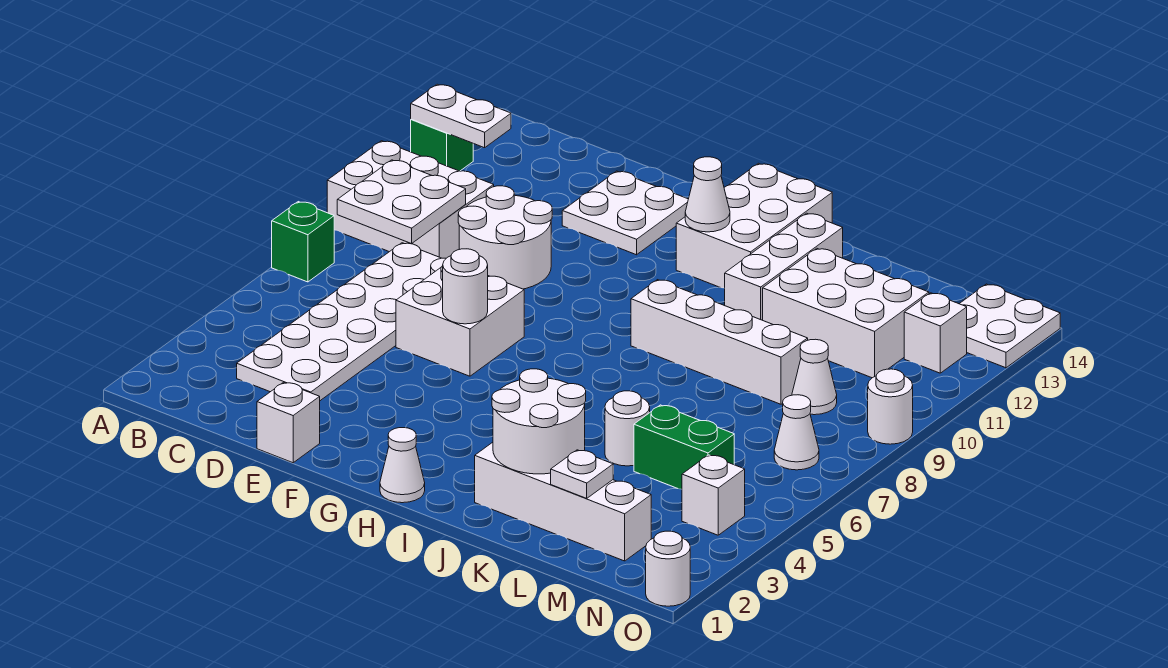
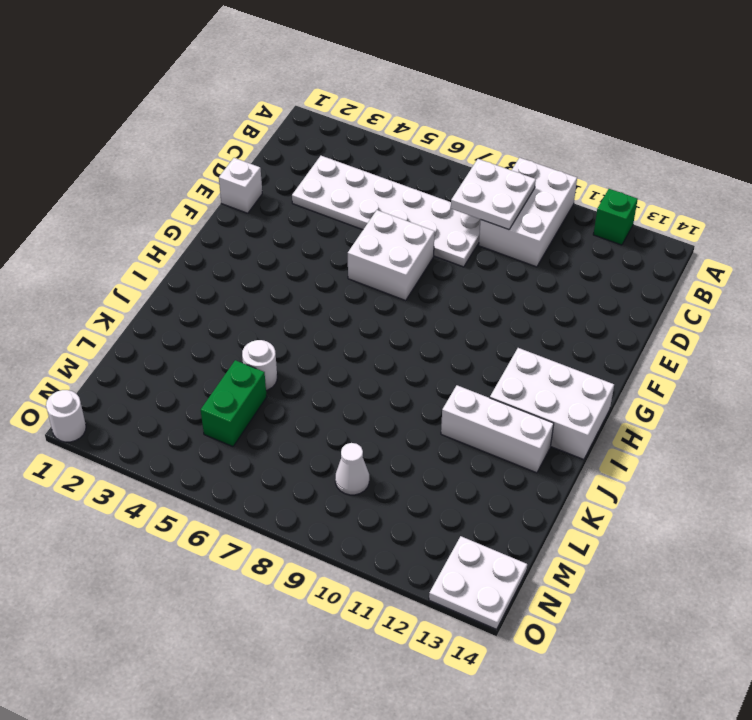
none -> green brick A7 level 1
none -> white round brick D9:E10 level 1
none -> white plate E12:F13 level 1

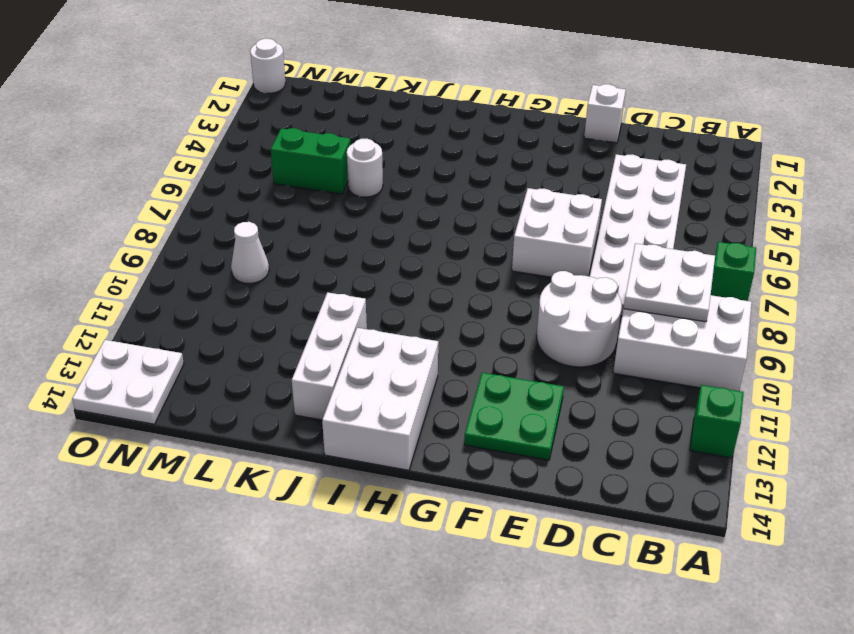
green plate E12:F13 level 1 -> white plate E12:F13 level 1
none -> white cone H1 level 1
none -> white brick I9:L9 level 1
none -> white brick J2:M2 level 1

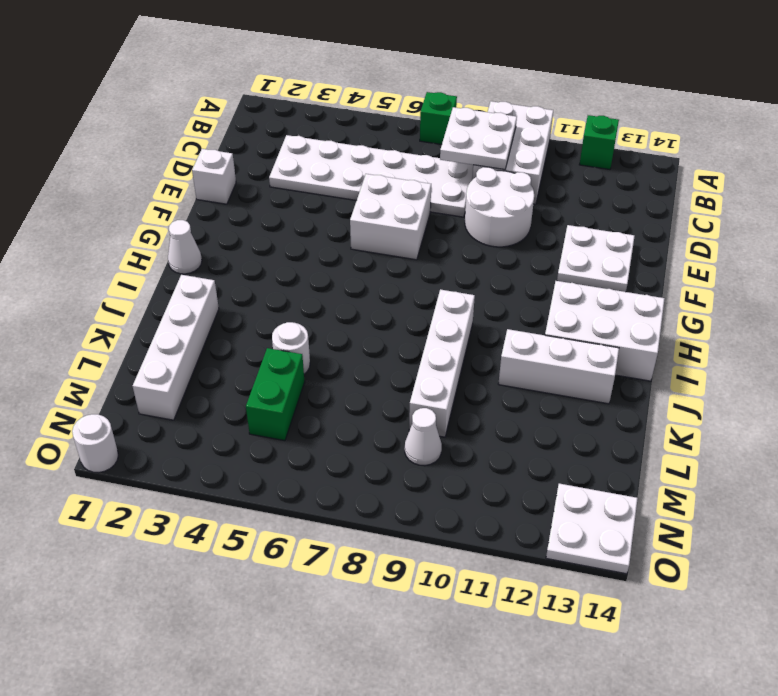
none -> white brick K11:M12 level 1
none -> white brick N4 level 1
none -> white cone N7 level 1

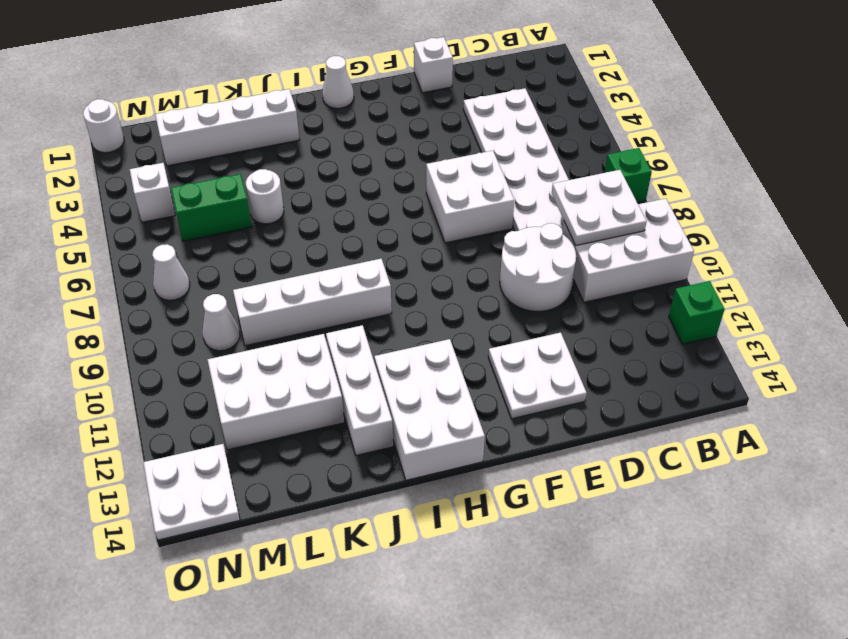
none -> white brick N12 level 1
none -> white round brick O9 level 1
none -> white plate A12:B12 level 2

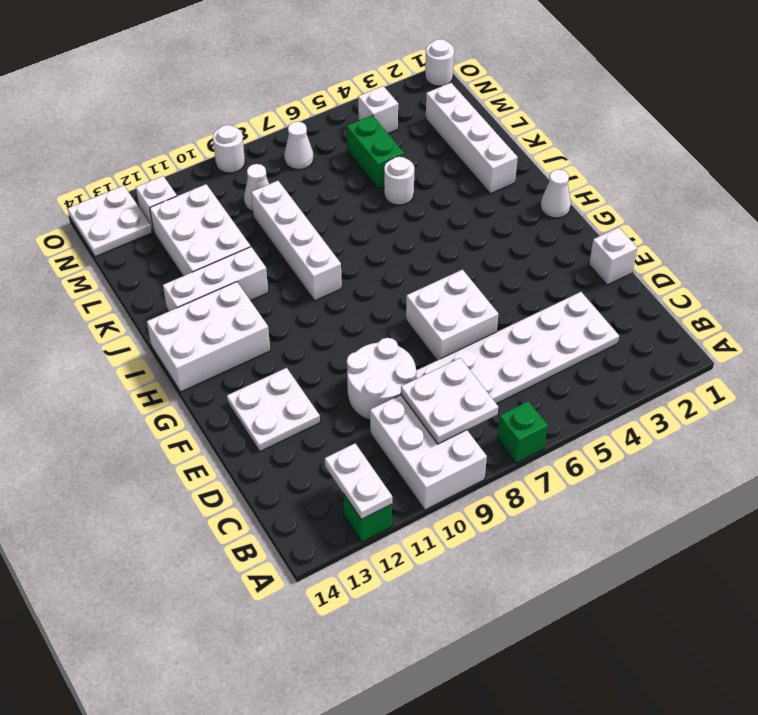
none -> white round brick F6 level 2
none -> white cone H12 level 2
none -> white round brick J2:K3 level 2

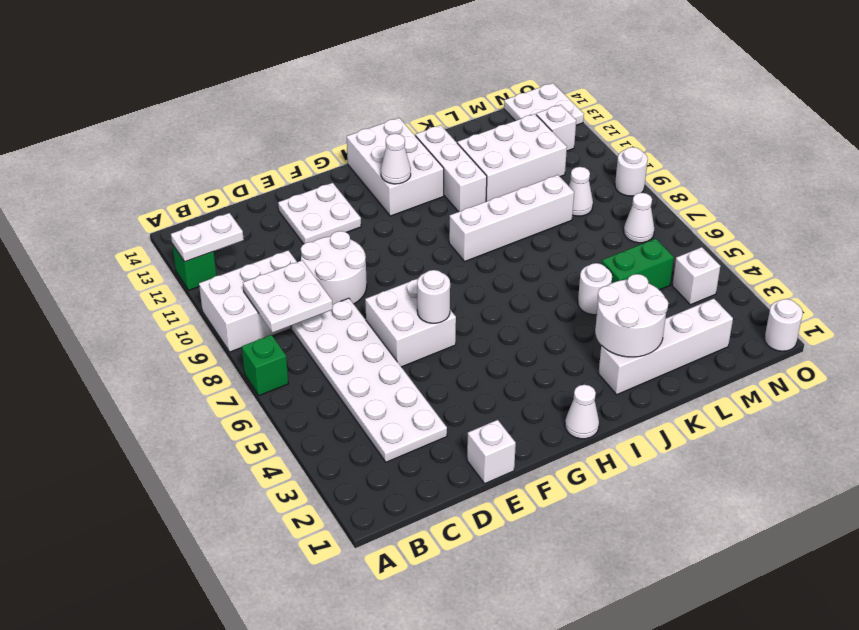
none -> white plate L2 level 2

